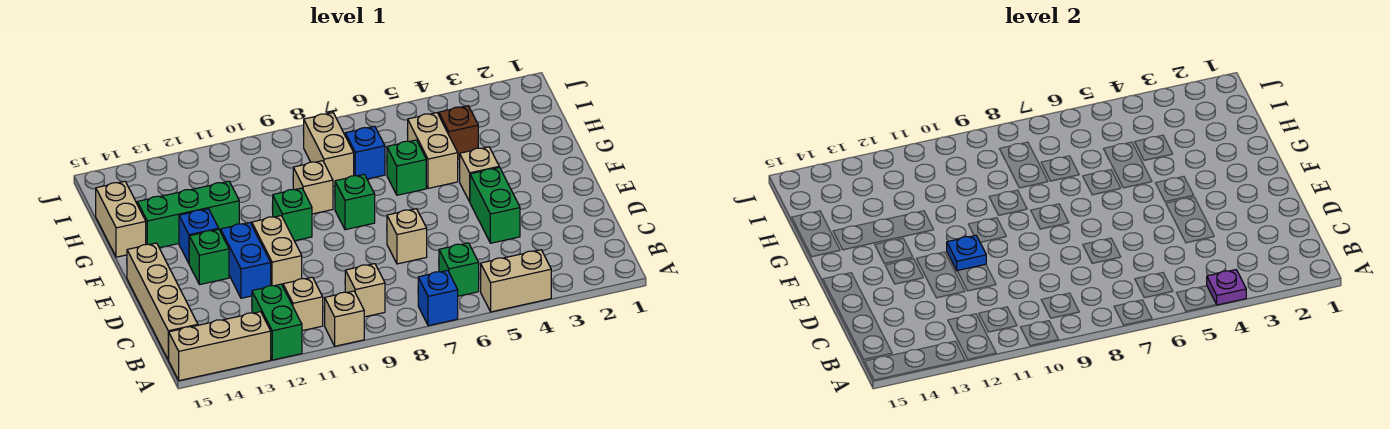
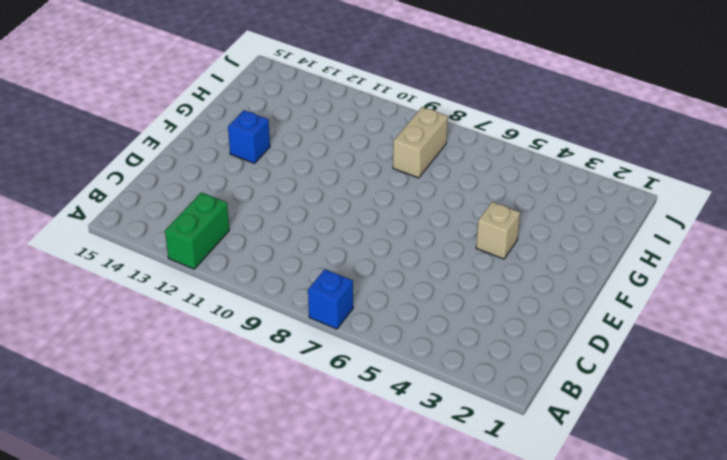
none -> tan brick A4:A5 level 1
none -> tan brick A10 level 1
none -> tan brick A13:A15 level 1

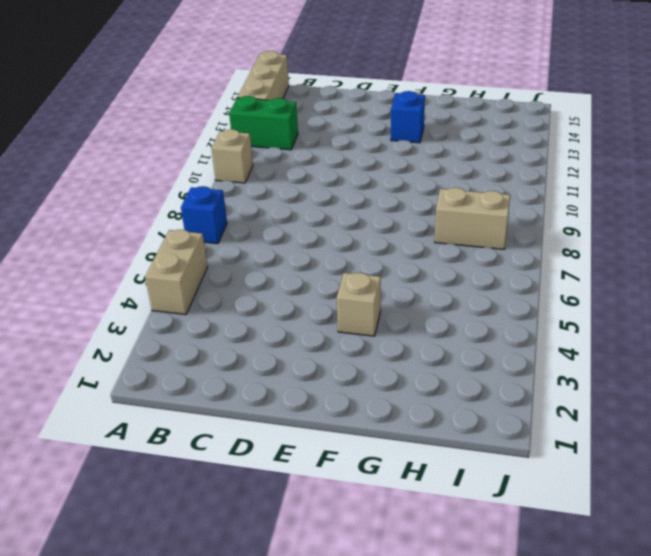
none -> green brick B6 level 1
none -> tan brick B9 level 1
none -> tan brick B11 level 1

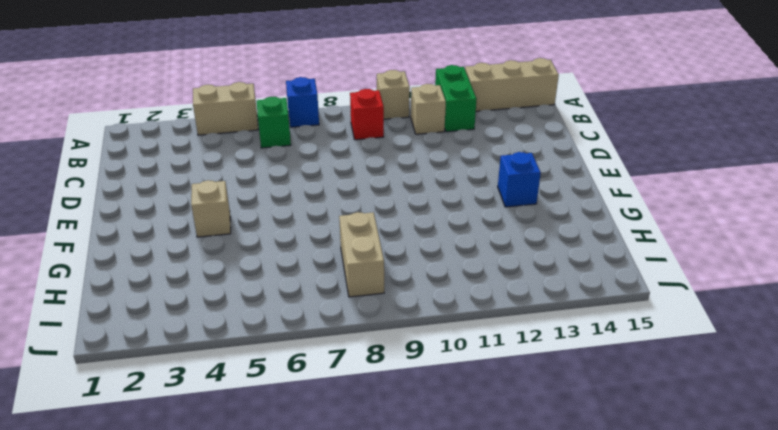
red brick B9 level 1 -> tan brick B9 level 1
none -> tan brick B15:E15 level 1
none -> green brick D4:E4 level 1
none -> tan brick D7 level 1

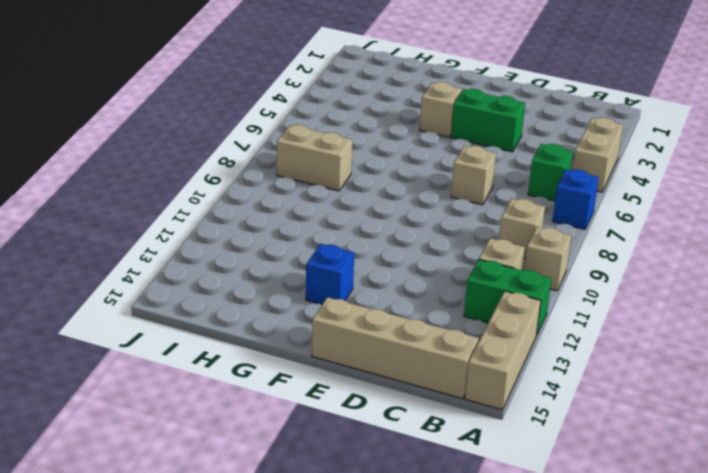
none -> tan brick D11:E11 level 1
none -> blue brick D12:E12 level 1
none -> green brick E13 level 1

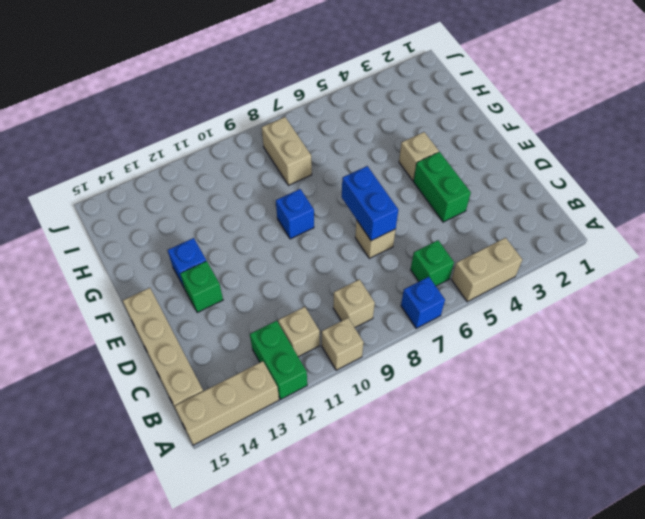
blue brick D7:E7 level 2 -> blue brick D12:E12 level 1
blue brick F9 level 1 -> blue brick H7 level 1
none -> tan brick D11:E11 level 1
none -> green brick F8 level 1
none -> green brick F10 level 1

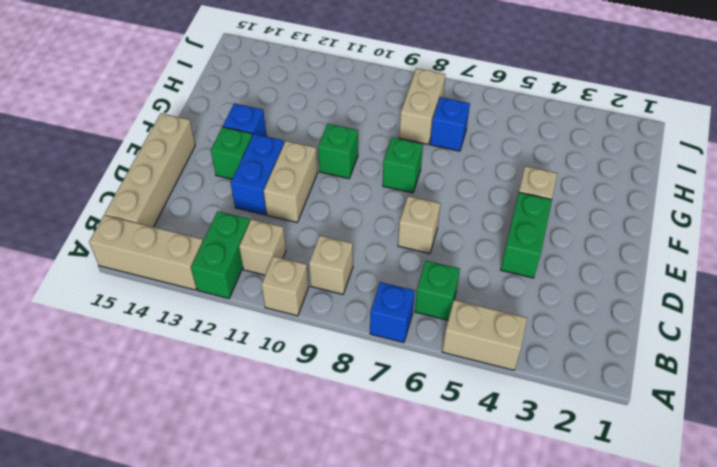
none -> tan brick G5:H5 level 1
none -> green brick G6 level 1
none -> tan brick G9 level 1

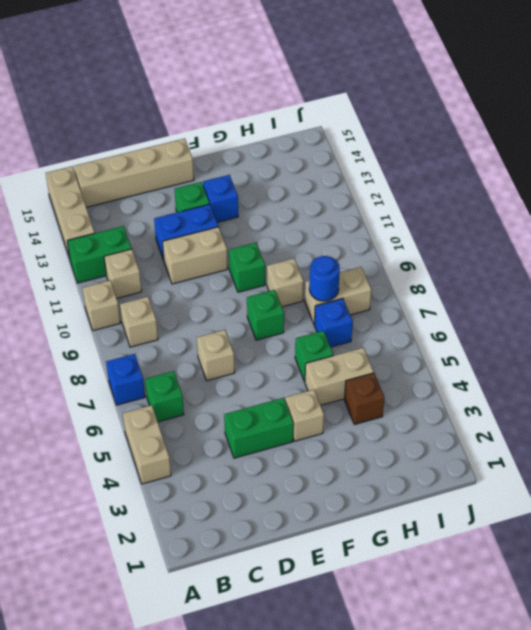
blue round brick H8 level 2 -> none
none -> green brick G12:G14 level 1
none -> tan brick G15:H15 level 1
none -> purple plate A4 level 2

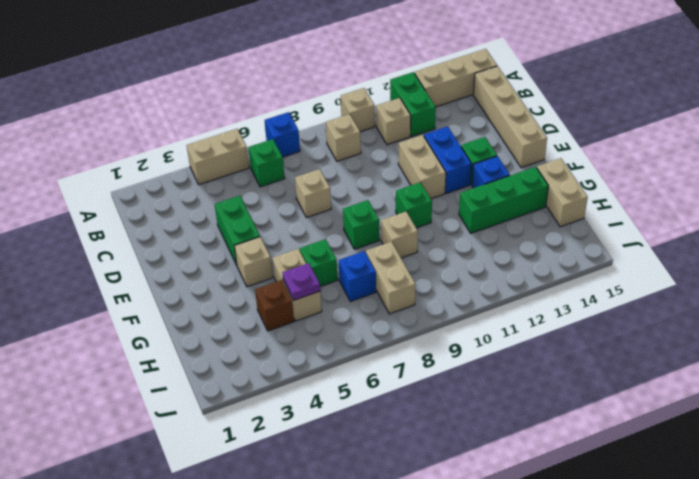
purple plate H5 level 2 -> purple plate A4 level 2
none -> blue plate E11 level 2

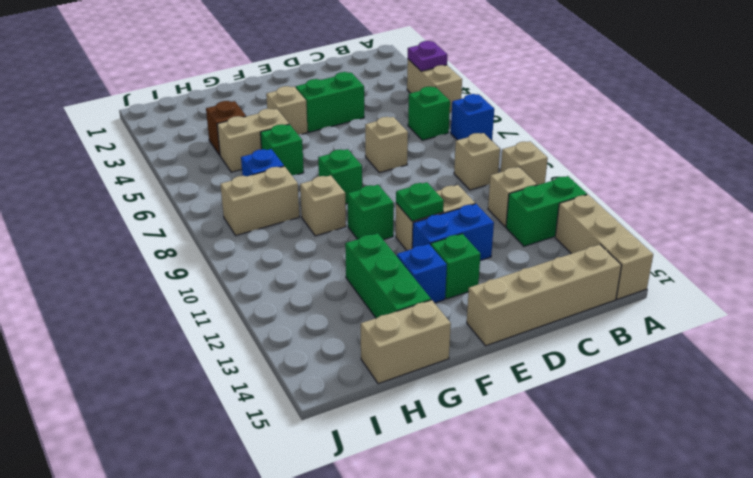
green plate E11 level 2 -> blue plate E11 level 2

